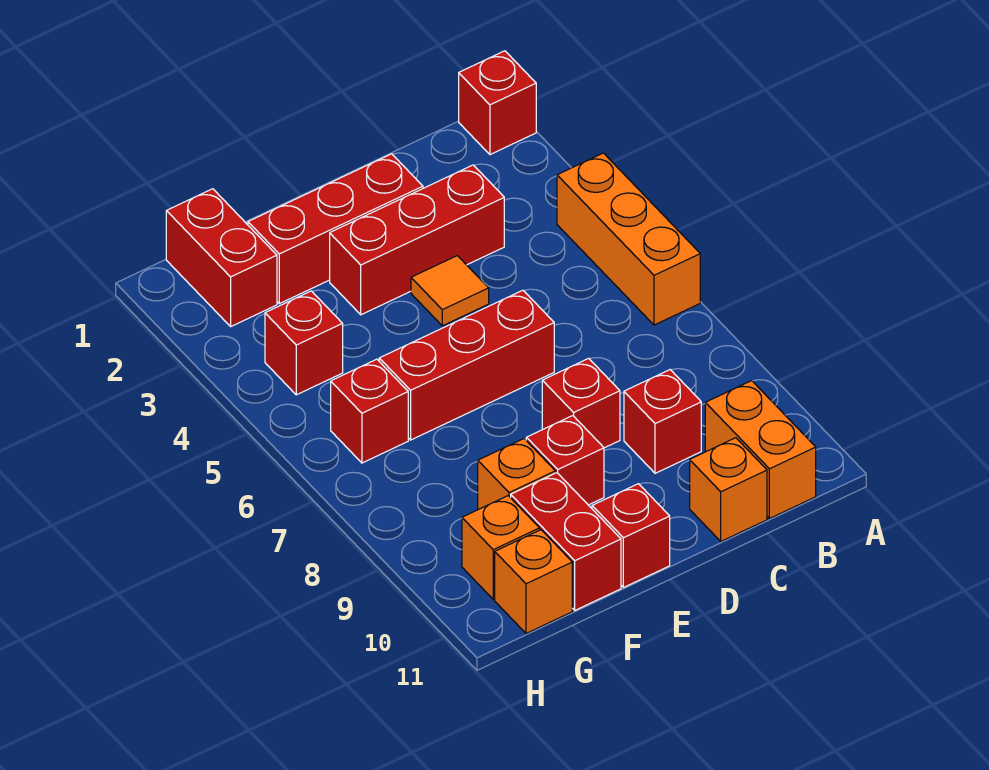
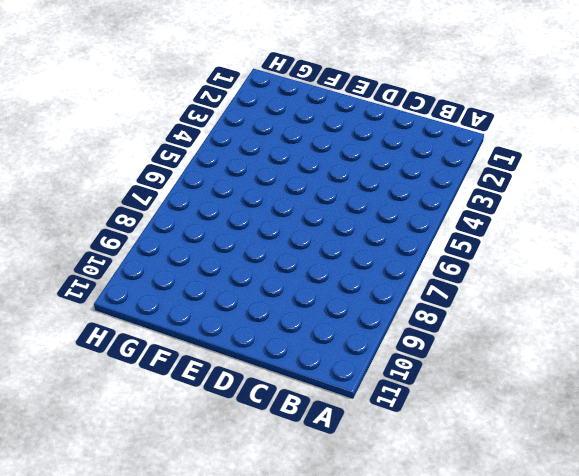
none -> red brick A1 level 1
none -> orange brick A4:A6 level 1
none -> orange brick B10:B11 level 1

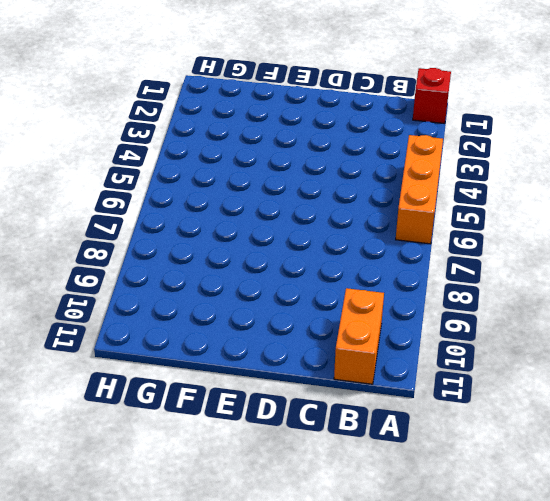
none -> red brick C3:E3 level 1
none -> red brick C9 level 1
none -> orange brick C11 level 1

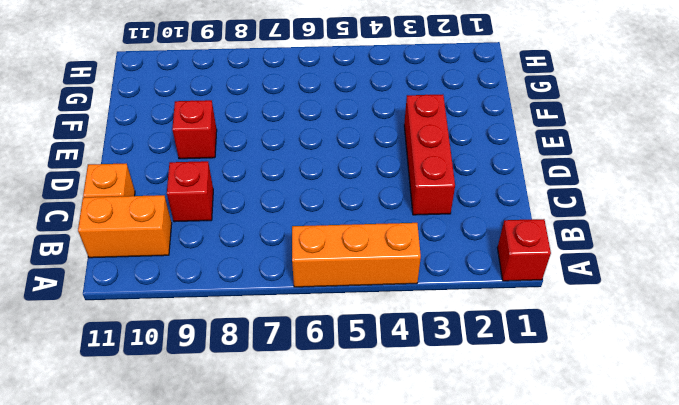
none -> red brick D2:F2 level 1
none -> orange tile D4 level 1
none -> red brick D6:F6 level 1

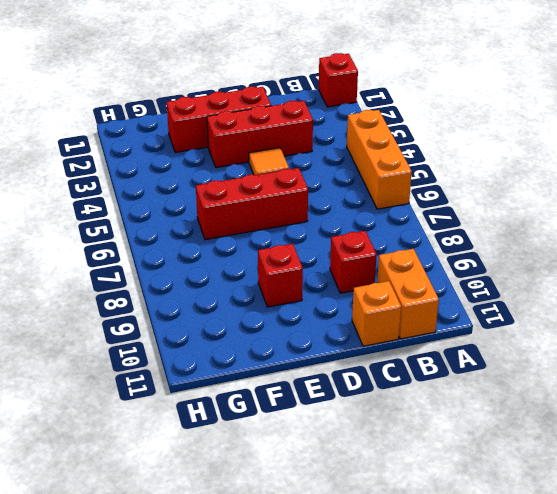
none -> red brick D8 level 1
none -> red brick E11 level 1
none -> orange brick F9 level 1

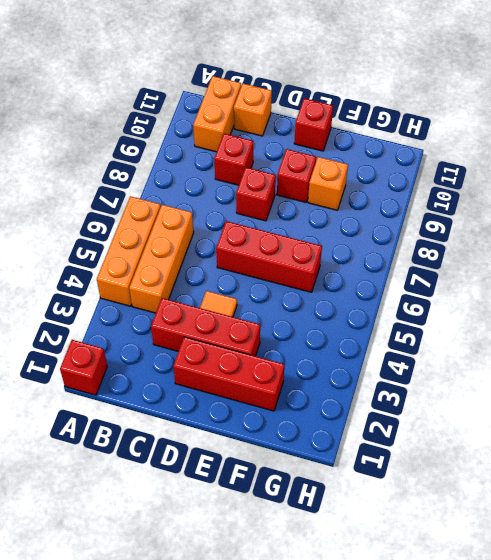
orange brick B4:B6 level 1 -> none
none -> red brick F10:F11 level 1
none -> red brick G1:G2 level 1
none -> red brick G4 level 1

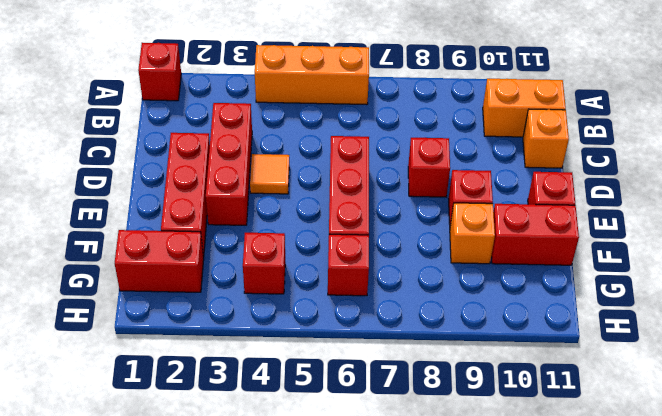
none -> red brick C9 level 1
none -> orange brick G10 level 1
none -> orange brick G11 level 1

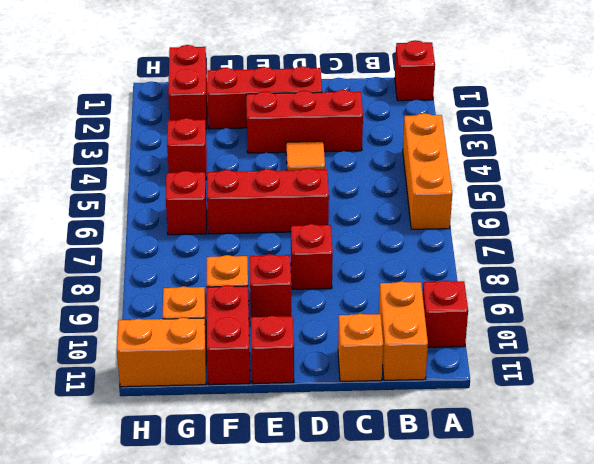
red brick A10 level 1 -> red brick C9 level 1
orange brick G11:H11 level 1 -> orange brick G11 level 1

